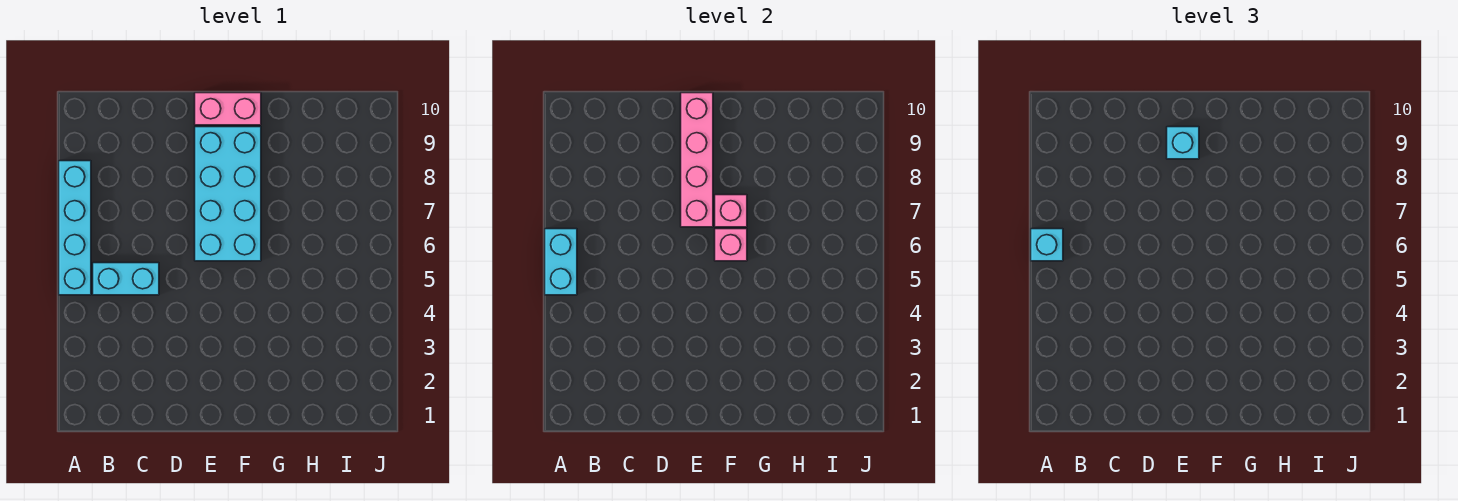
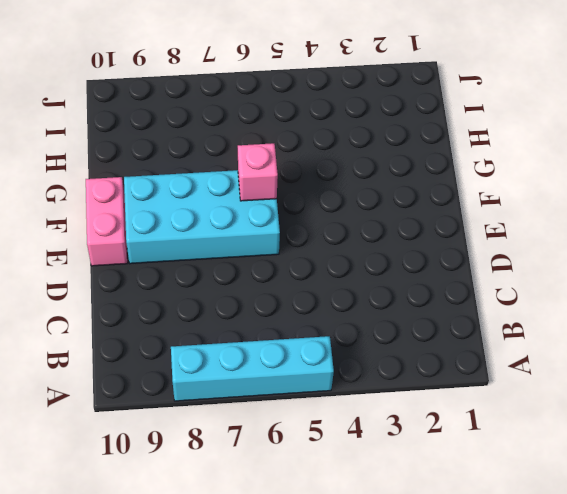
none -> cyan brick B5:C5 level 1
none -> cyan brick A5:A6 level 2

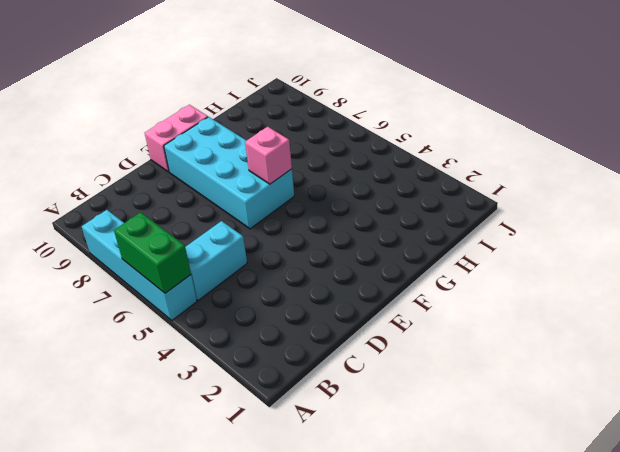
green brick A5:A6 level 2 -> cyan brick A5:A6 level 2
none -> pink brick E7:E10 level 2
none -> pink brick F7 level 2

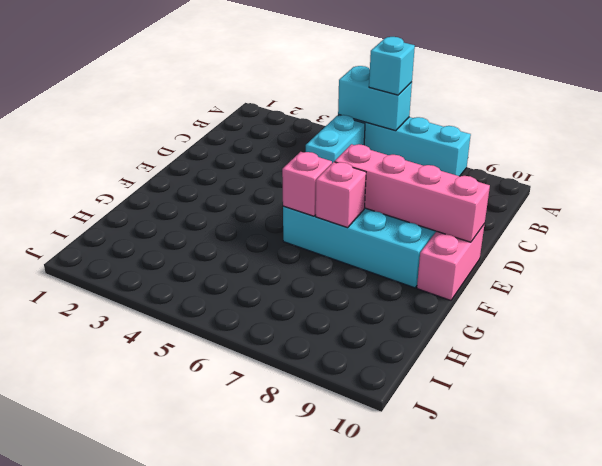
none -> cyan brick E9 level 3

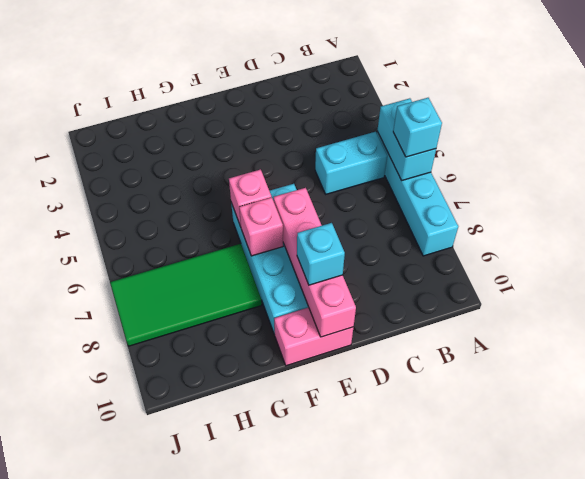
green tile G7:J8 level 1 -> none

